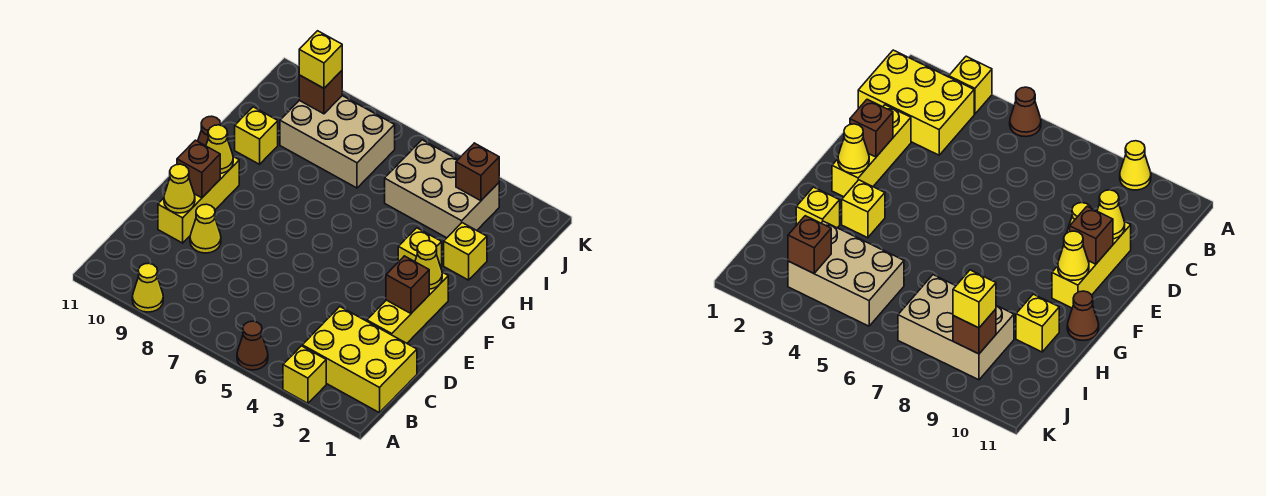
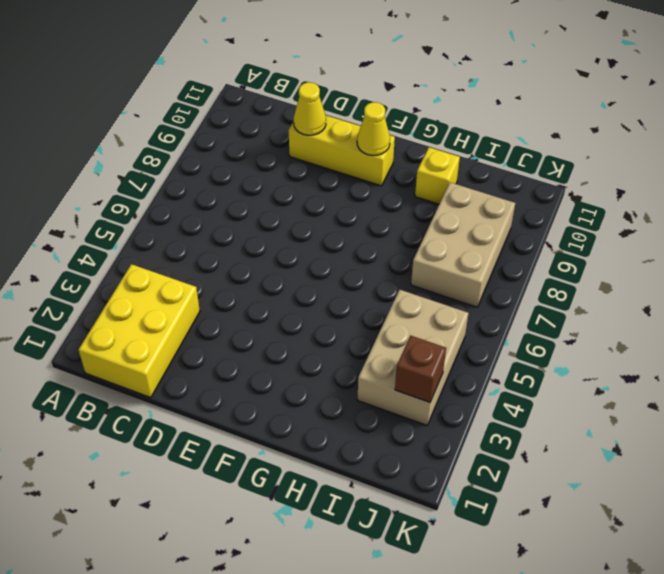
none -> yellow brick A3 level 1
none -> brown cone A5 level 1
none -> yellow cone A9 level 1

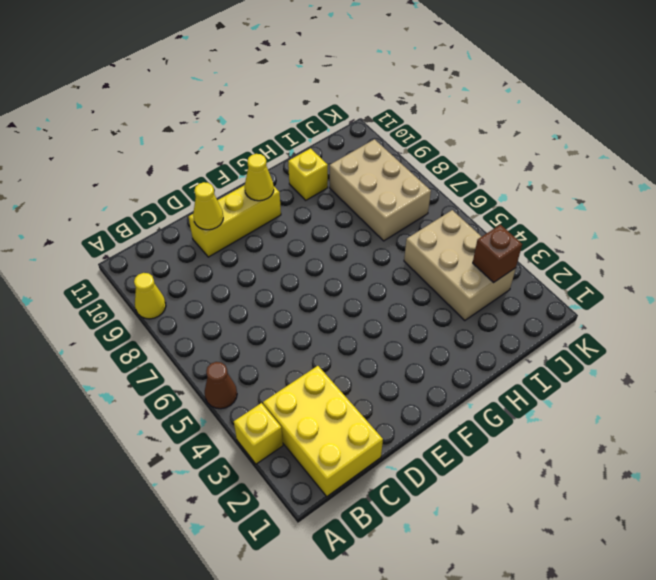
none -> yellow brick D2:F2 level 1
none -> yellow cone D9 level 1
none -> yellow brick G3 level 1

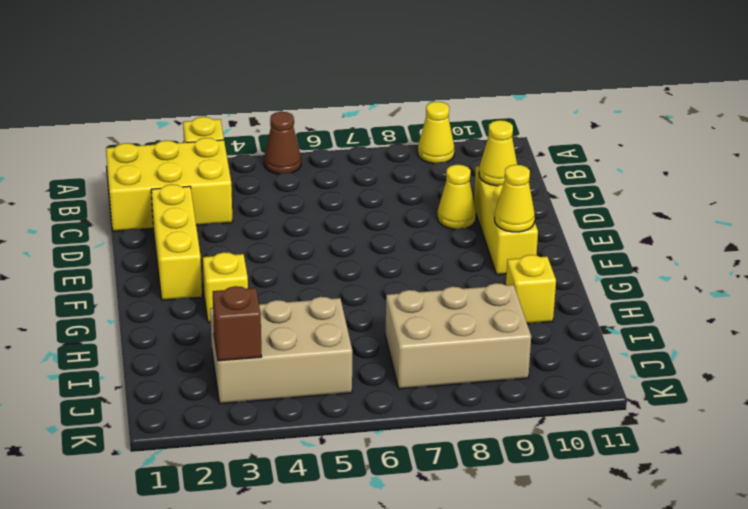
none -> brown cone G11 level 1
none -> yellow brick H2 level 1
none -> brown brick E2 level 2

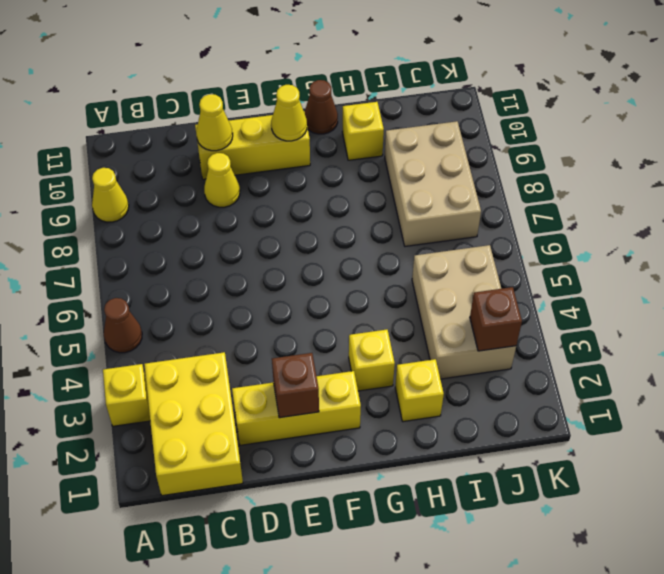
none -> brown brick E10 level 2
none -> yellow cone F2 level 2
none -> brown brick J9 level 2

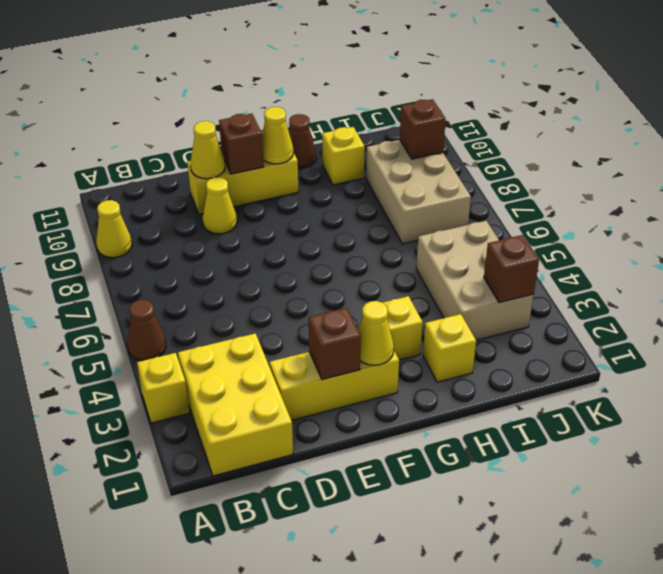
none -> yellow brick J9 level 3

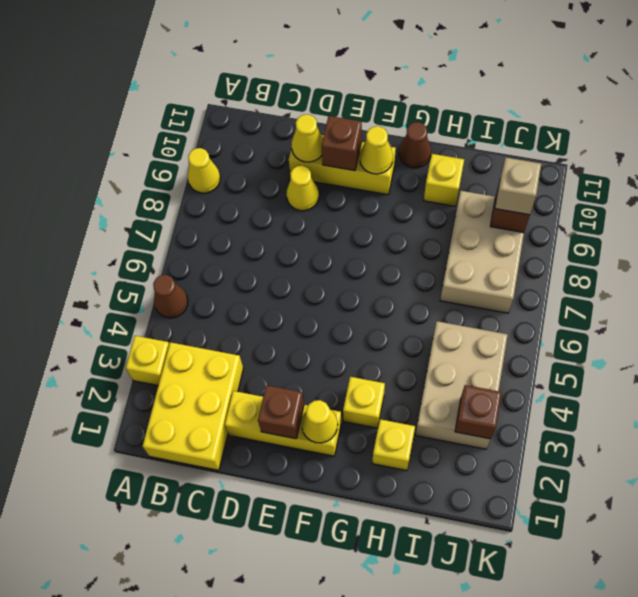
tan brick J9 level 3 -> yellow brick J9 level 3

